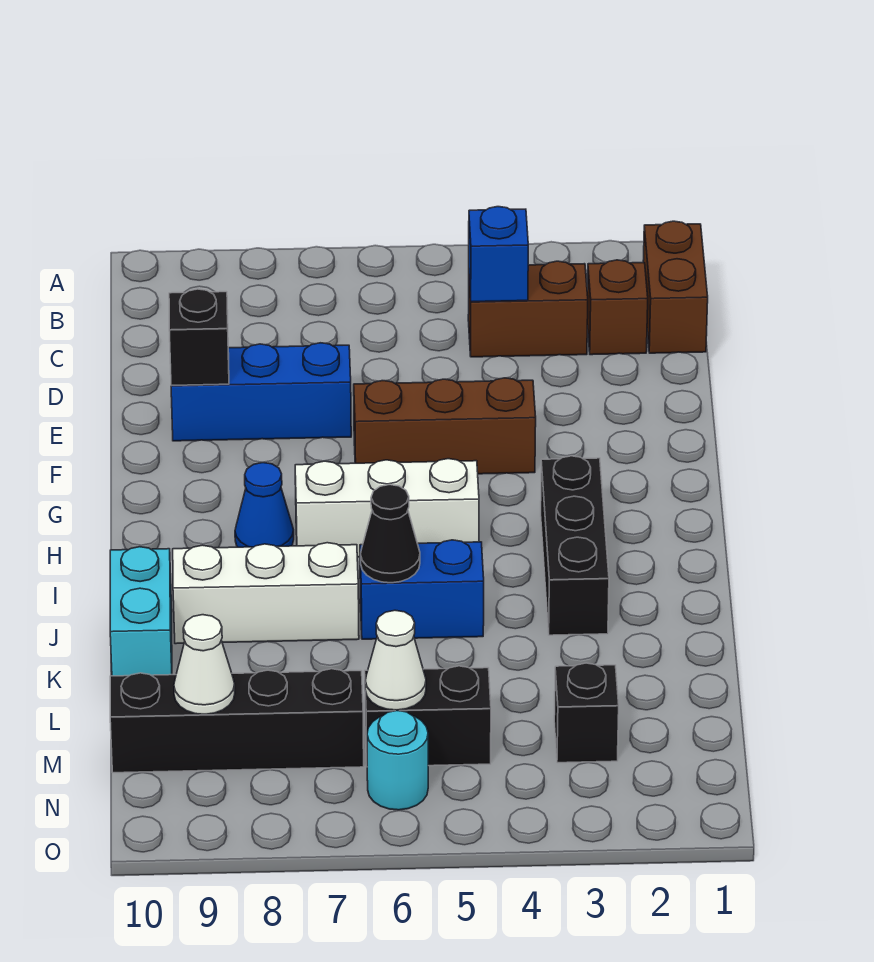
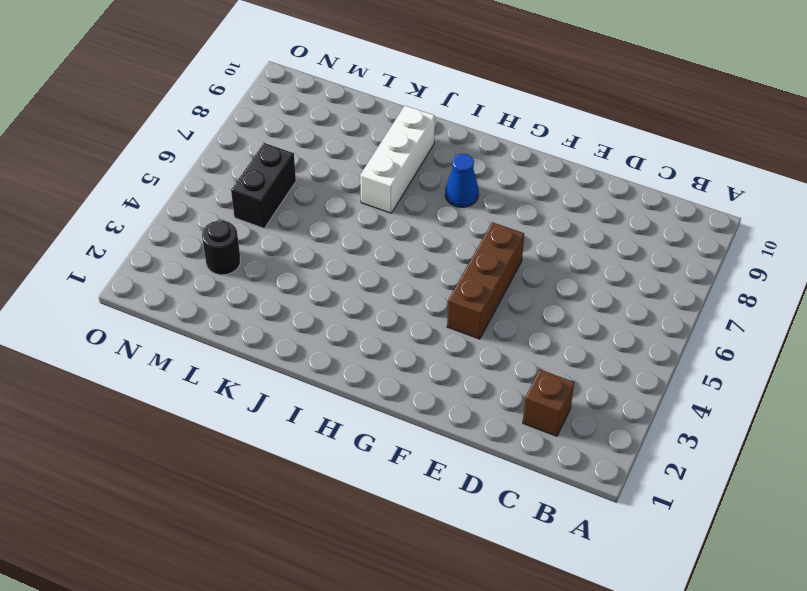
black round brick M3 level 1 -> black brick M3 level 1
none -> brown brick B1:C1 level 1
none -> brown brick C3:C4 level 1
none -> blue brick E7:E9 level 1

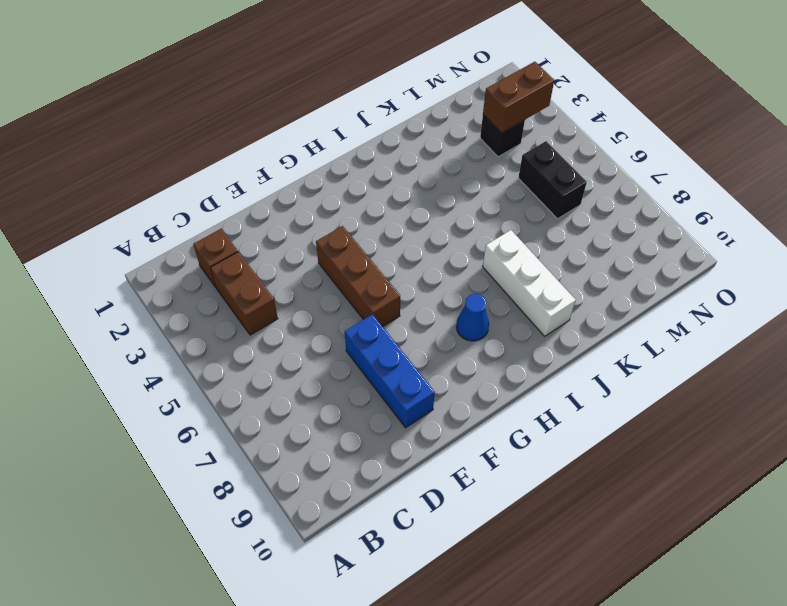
brown brick M3:N3 level 2 -> brown brick B1:C1 level 1
none -> black brick H3:J3 level 1
none -> white brick H5:H7 level 1
none -> blue brick J5:J6 level 1

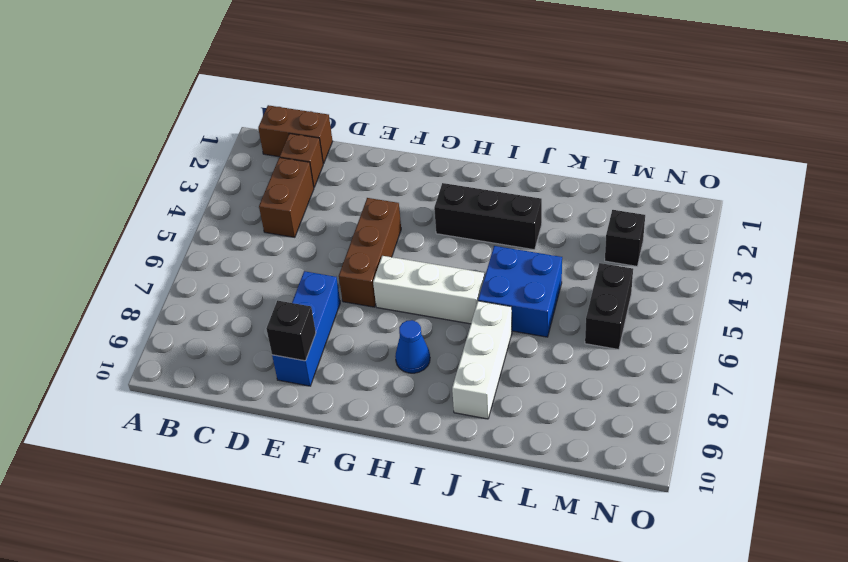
white brick G6:I6 level 1 -> white brick H5:H7 level 1
blue brick J5:K6 level 1 -> blue brick J5:J6 level 1
none -> cyan brick J10:K10 level 1
none -> black brick M7:M10 level 1
none -> cyan round brick N6 level 1

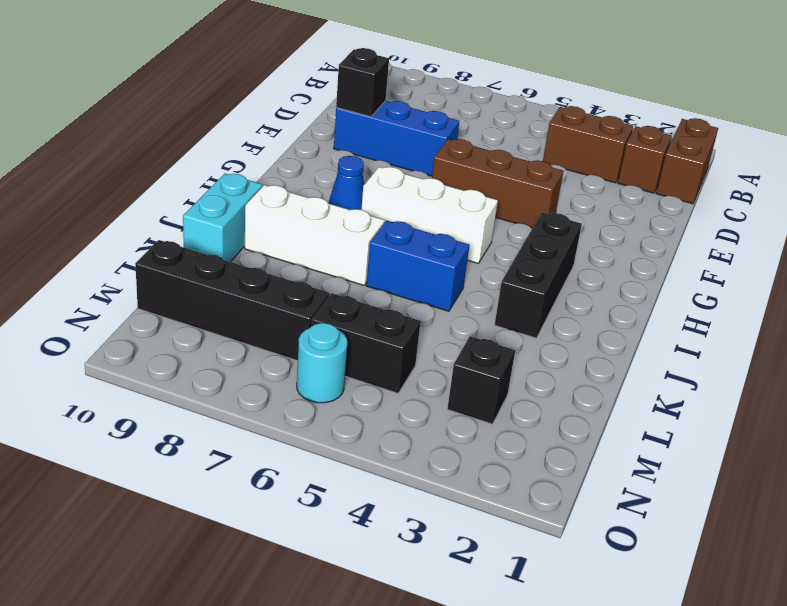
none -> blue brick C4 level 2
none -> black cone J6 level 2
none -> white cone M6 level 2

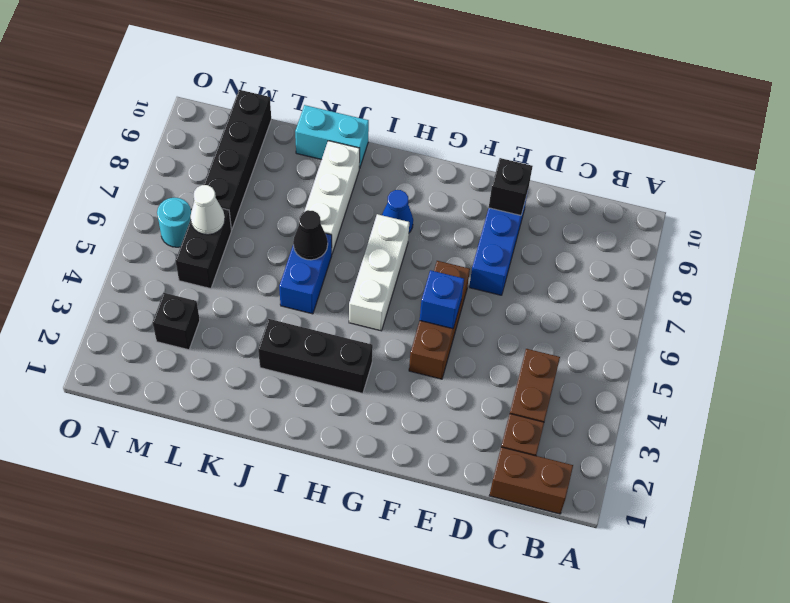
blue brick F5 level 2 -> blue brick C4 level 2
none -> white cone M9 level 2

